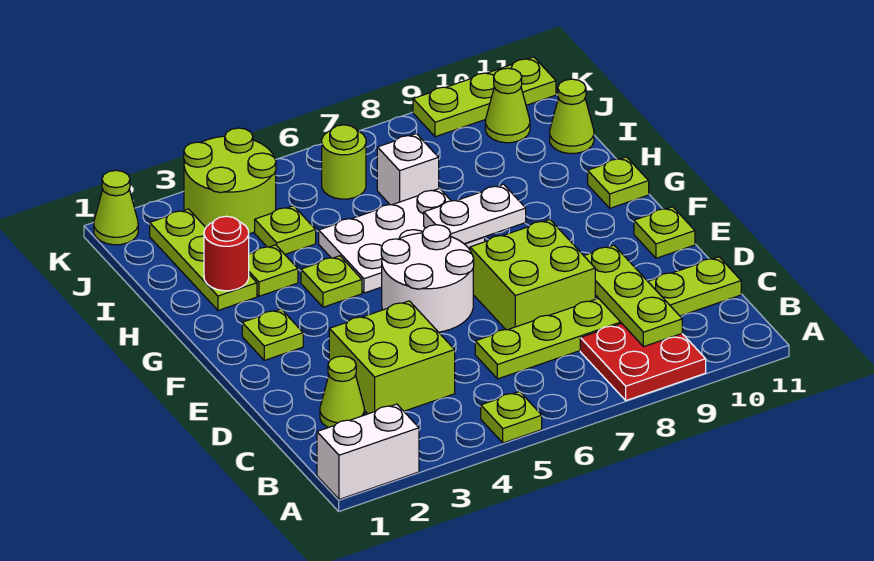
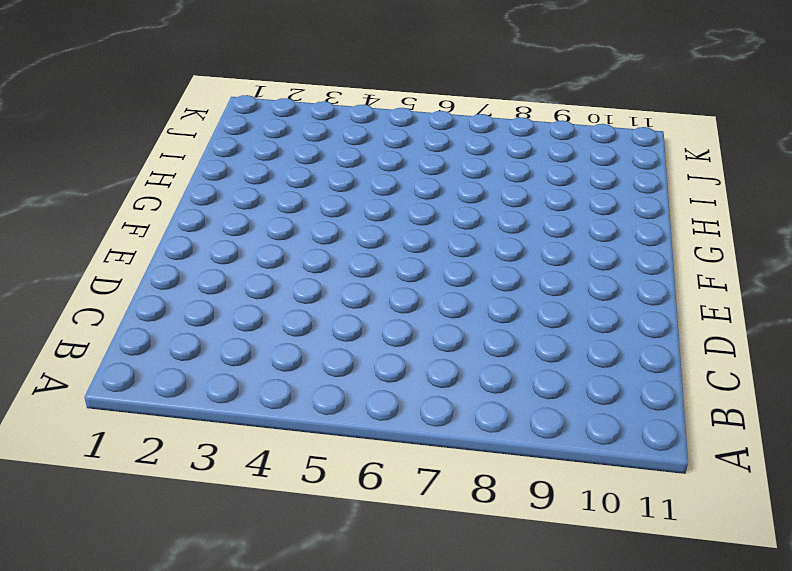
none -> white brick A1:A2 level 1
none -> lime plate A5 level 1
none -> red plate A8:B9 level 1

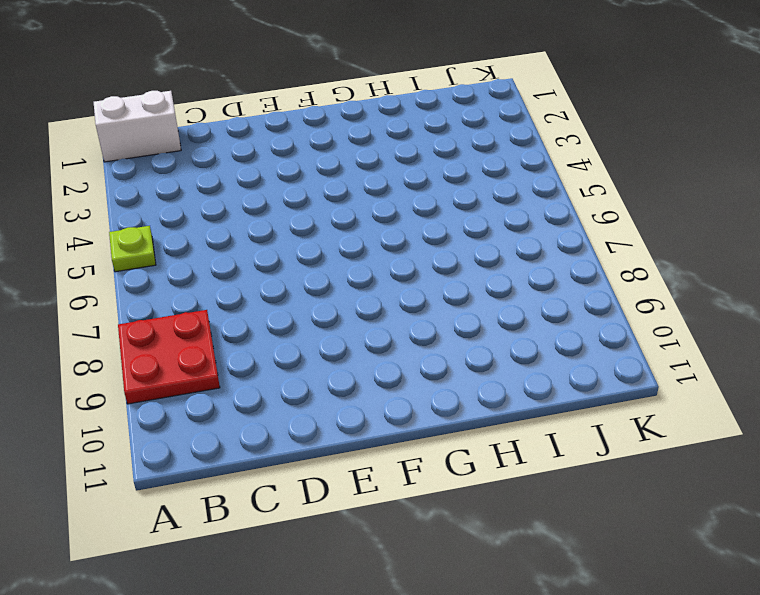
white brick A1:B1 level 1 -> white brick A1:A2 level 1
none -> lime cone C2 level 1
none -> lime brick C3:D4 level 1
none -> lime plate C6:C11 level 1

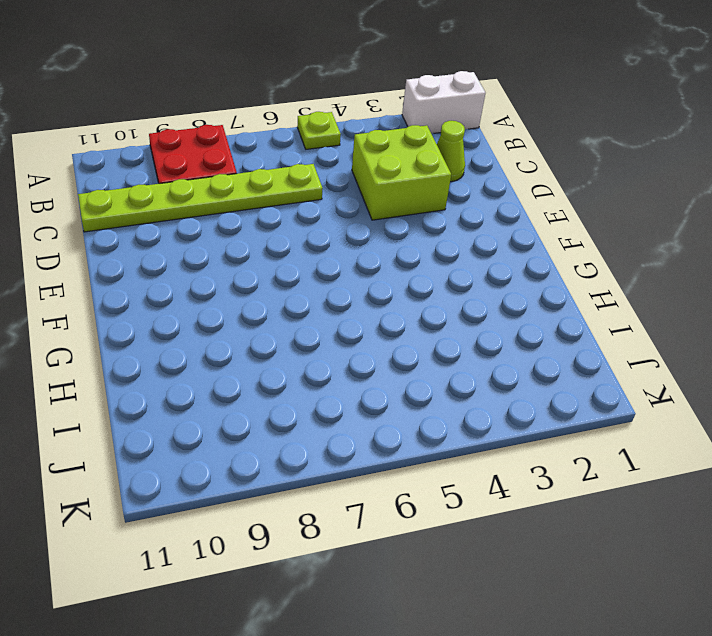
none -> lime brick D7:E8 level 1
none -> white round brick E5:F6 level 1
none -> lime plate E11 level 1

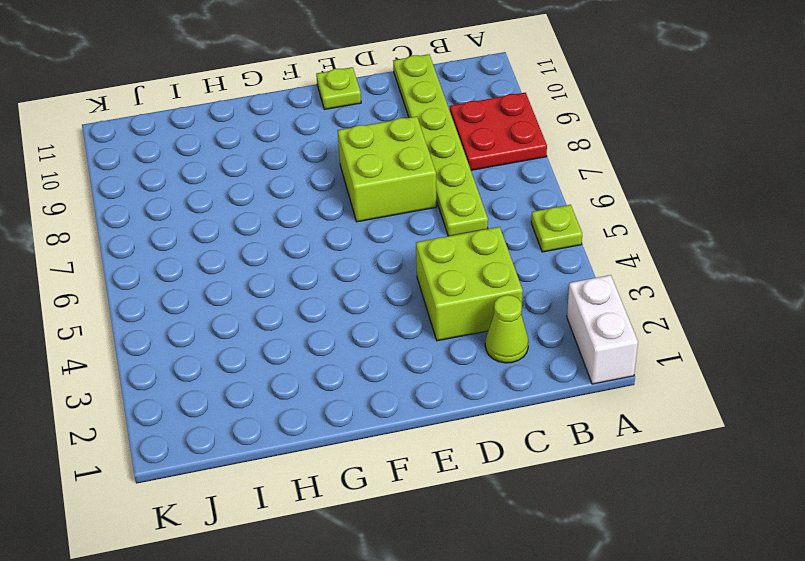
none -> white round brick E5:F6 level 1
none -> lime plate F2 level 1
none -> lime plate G4 level 1

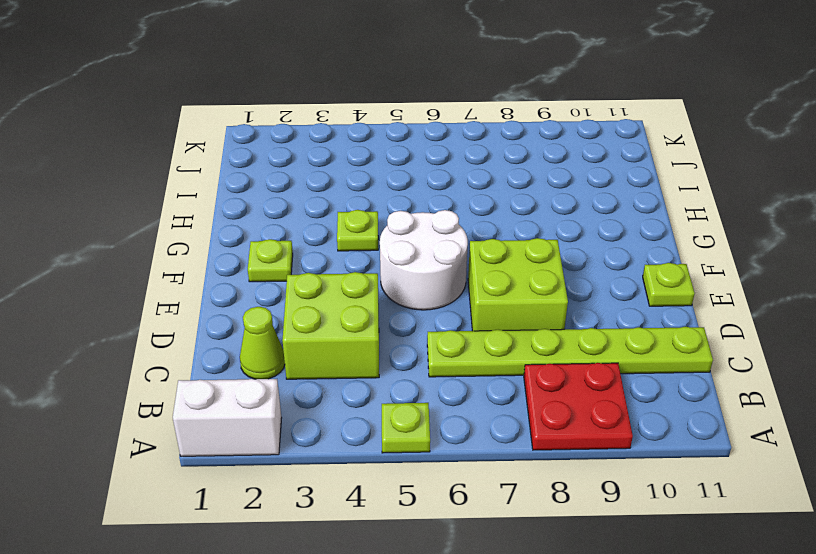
none -> white plate G5:H7 level 1
none -> lime plate G11 level 1
none -> lime plate H2:J2 level 1

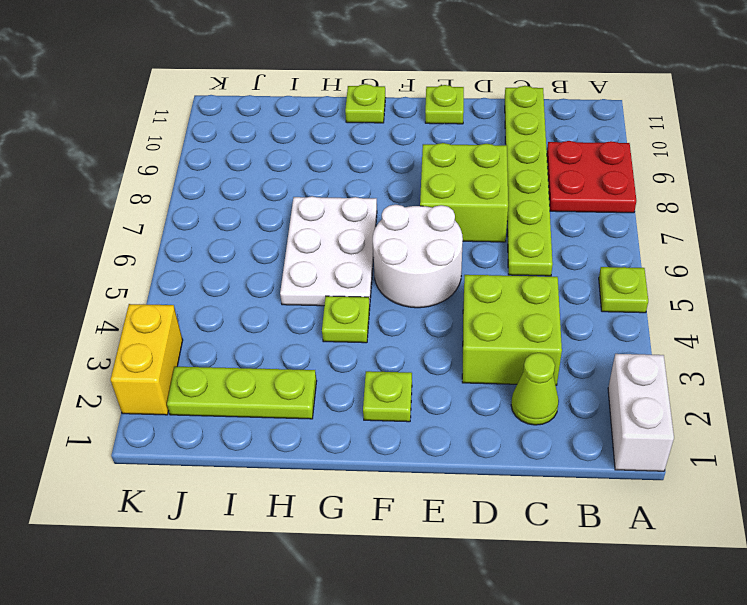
yellow brick K2:K3 level 1 -> lime round brick J3:K4 level 1
none -> lime plate H3 level 1
none -> lime plate I4 level 1
none -> white brick I7 level 1

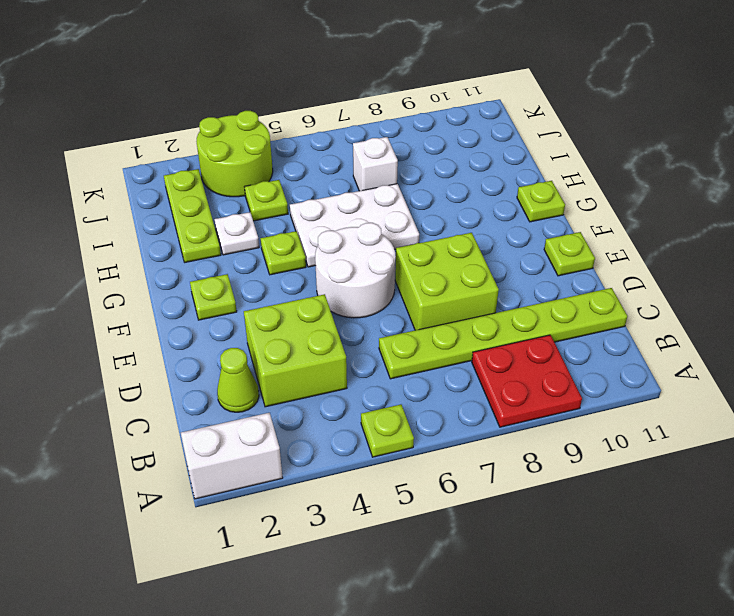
white plate H3 level 1 -> lime plate H3 level 1
none -> lime cone I11 level 1
none -> lime round brick J6 level 1
none -> lime cone J10 level 1

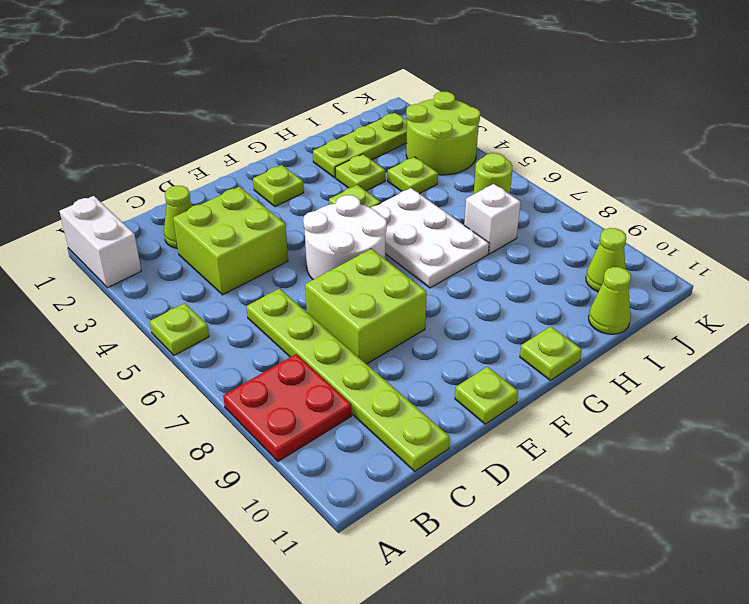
none -> lime cone K1 level 1
none -> lime plate K9:K11 level 1
none -> lime plate B9:D9 level 2

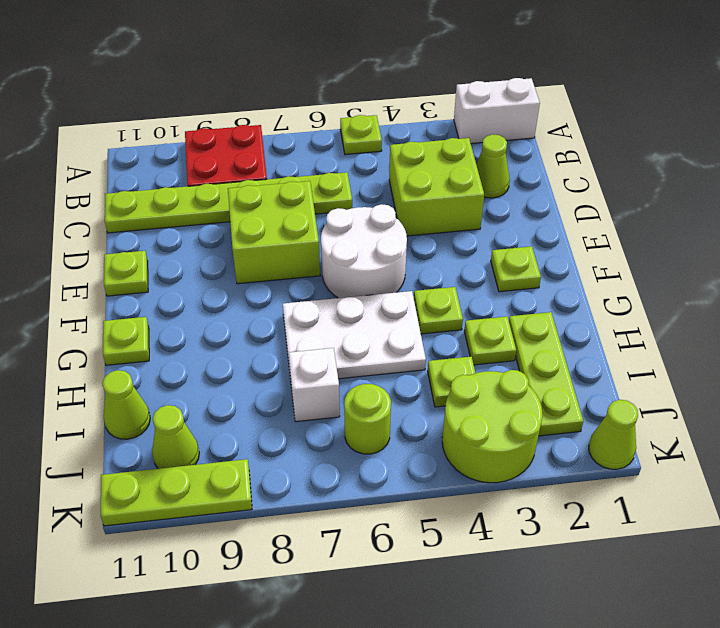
none -> lime plate B9:D9 level 2
none -> white plate G7:G8 level 2
none -> red round brick H2 level 2

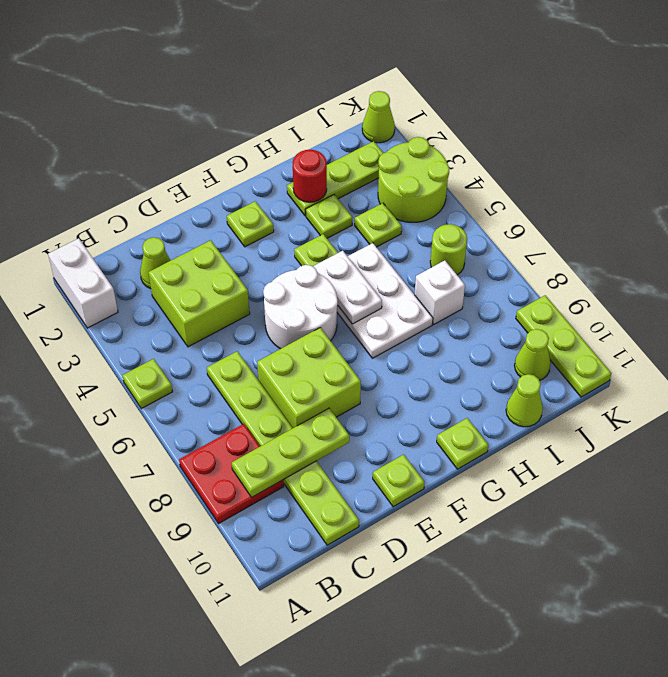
white plate G5:G6 level 2 -> white plate G7:G8 level 2

